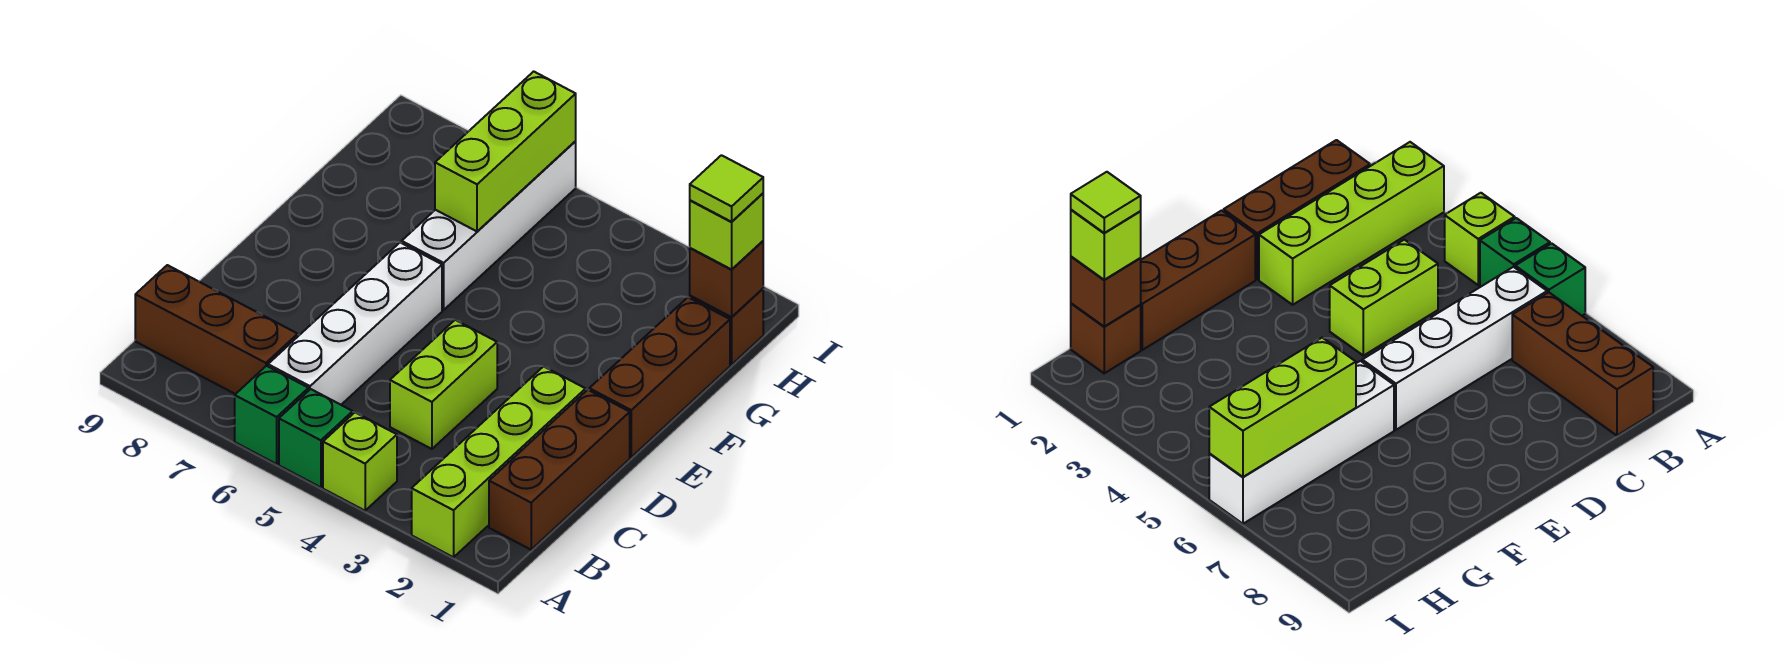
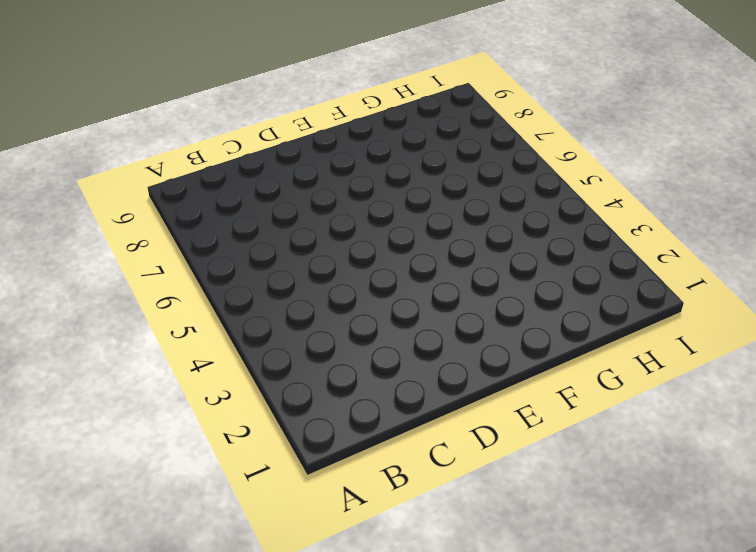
none -> lime brick A2:D2 level 1
none -> lime brick A4 level 1
none -> green brick A5 level 1

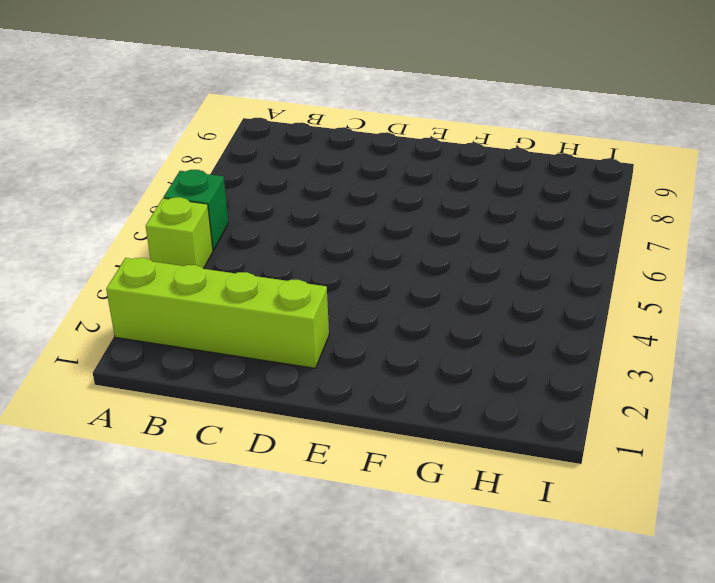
none -> green brick A6 level 1
none -> brown brick B1:D1 level 1
none -> white brick B6:E6 level 1

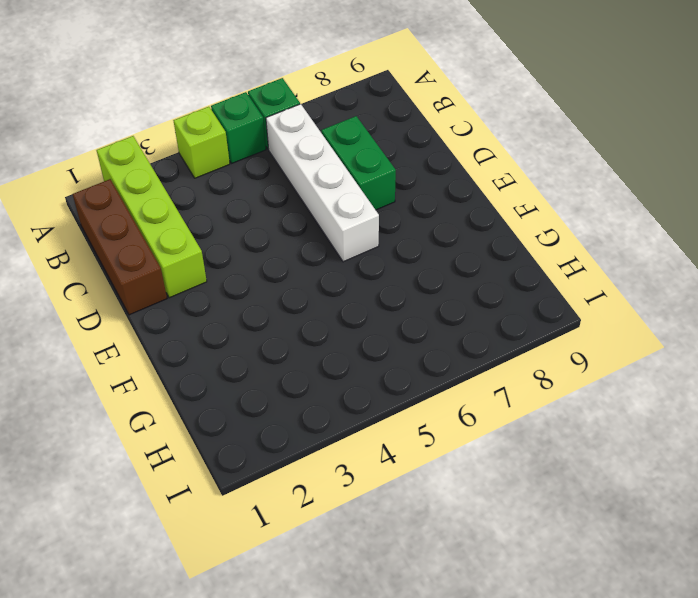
green brick C7:D7 level 1 -> none
none -> brown brick B7:B9 level 1
none -> lime brick C4:D4 level 1
none -> brown brick E1:G1 level 1

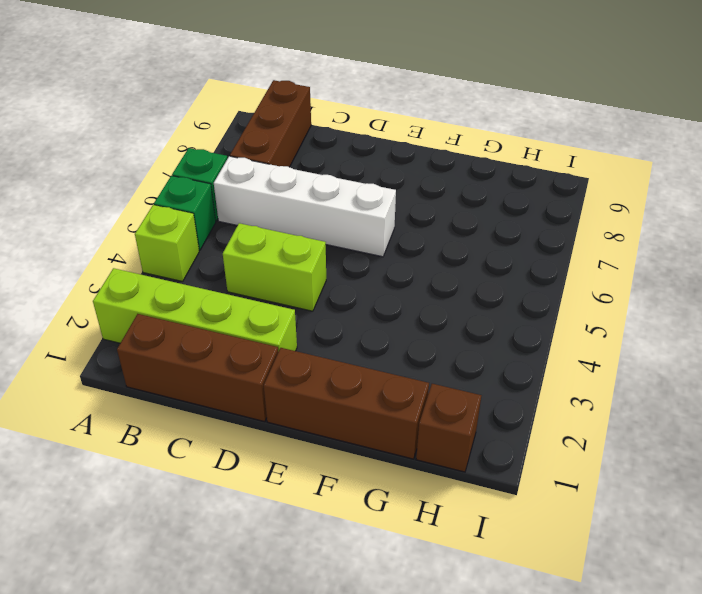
none -> white brick F6:I6 level 1
none -> lime brick G6:I6 level 2
none -> brown brick H1 level 2

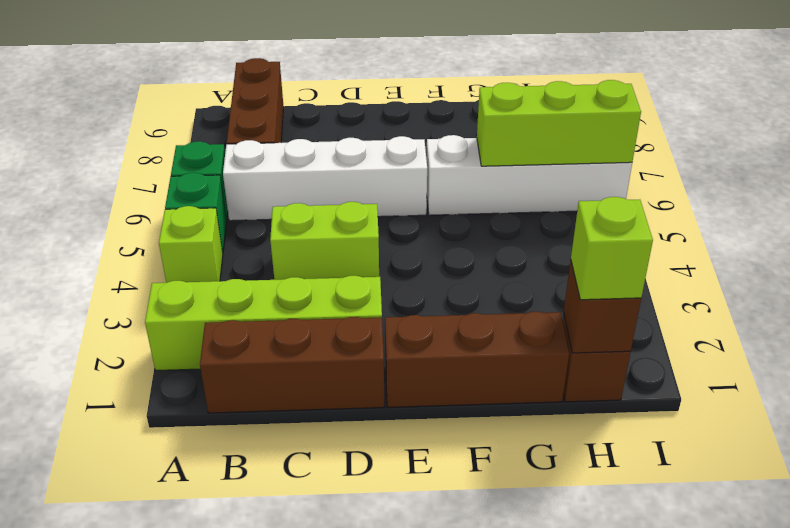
none -> lime tile H1 level 4

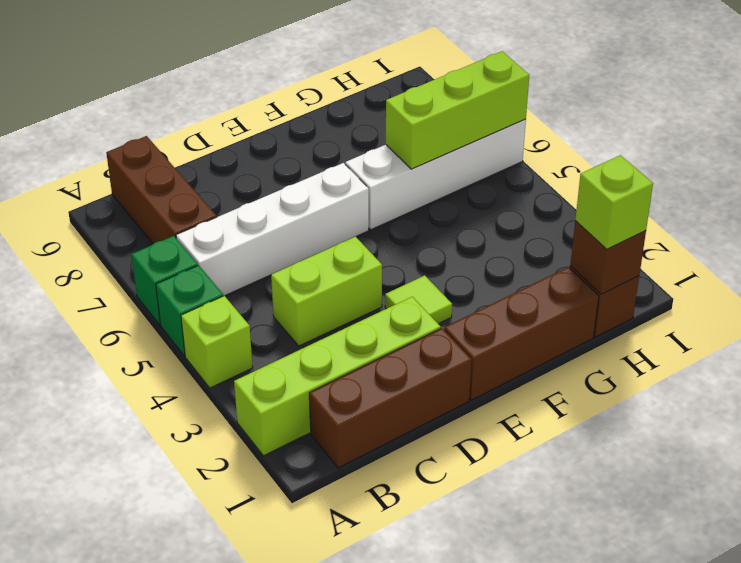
lime tile E3 level 1 -> lime tile H1 level 4

